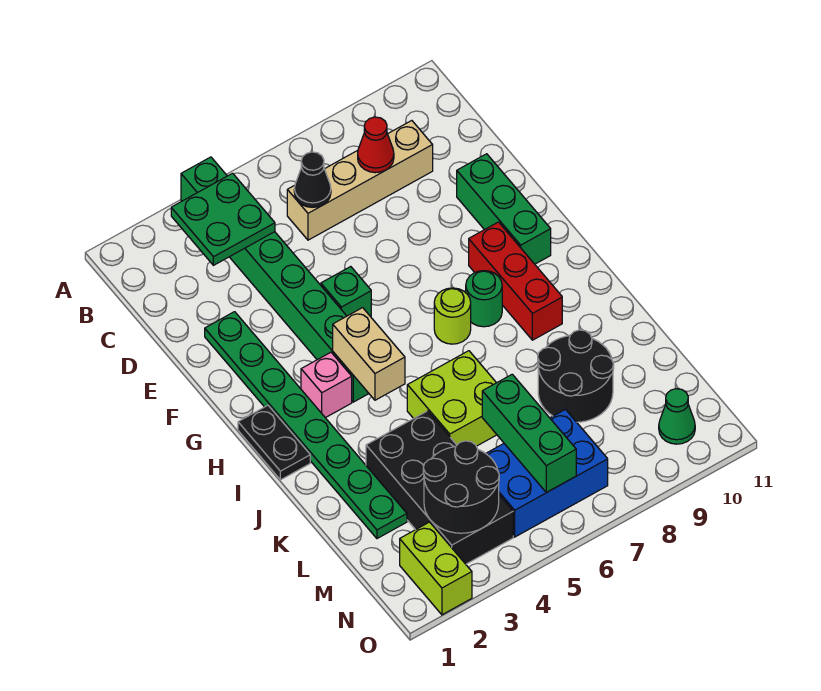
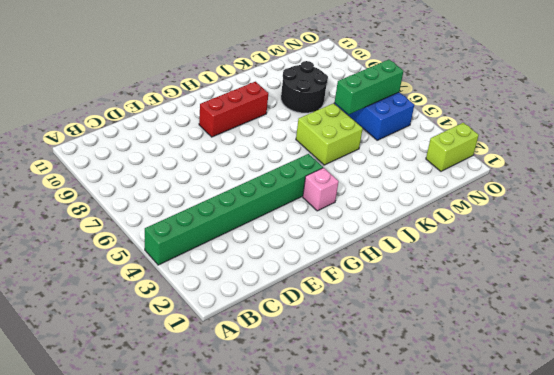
none -> tan brick C6:C9 level 1
none -> green plate E2:L2 level 1
none -> green brick E10:G10 level 1

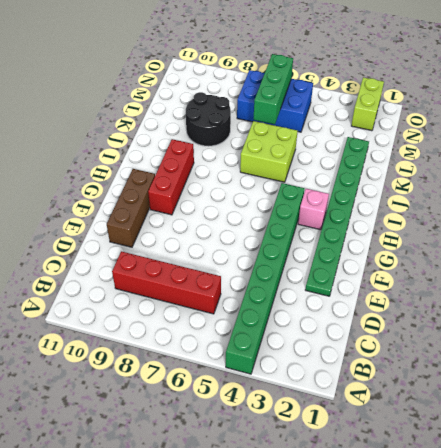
red brick C6:C9 level 1 -> tan brick C6:C9 level 1
brown brick E10:G10 level 1 -> green brick E10:G10 level 1
none -> green brick F5 level 1
none -> black plate H1:I1 level 1
none -> lime round brick H7 level 1

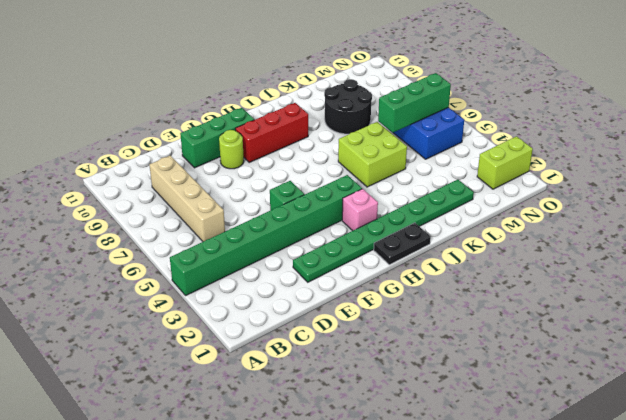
lime round brick F9 level 1 -> lime round brick H7 level 1
none -> green round brick H8 level 1
none -> black brick K3:N4 level 1
none -> green cone N10 level 1

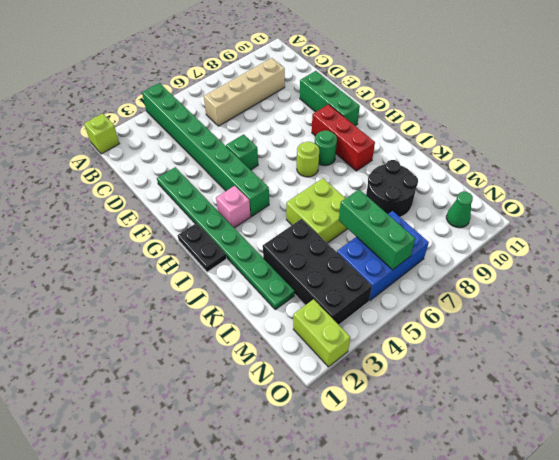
lime brick A1 level 1 -> none
none -> green plate B3:C4 level 2
none -> black cone C6 level 2
none -> red cone C8 level 2

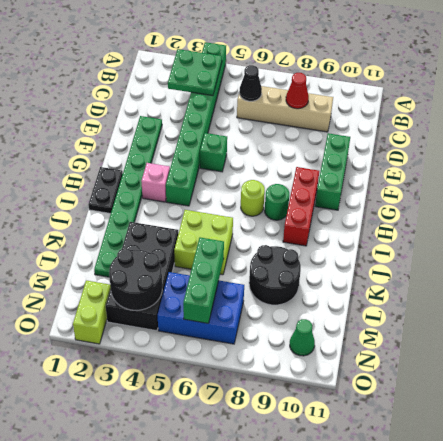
none -> tan brick H4:I4 level 2

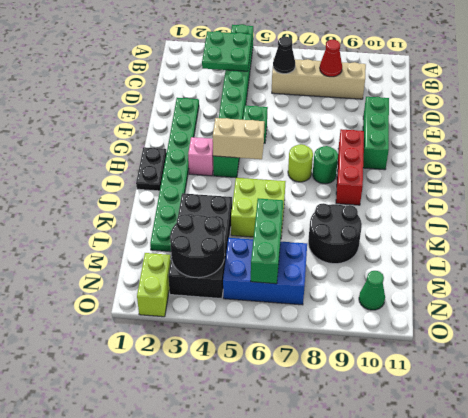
tan brick H4:H5 level 2 -> tan brick H4:I4 level 2

